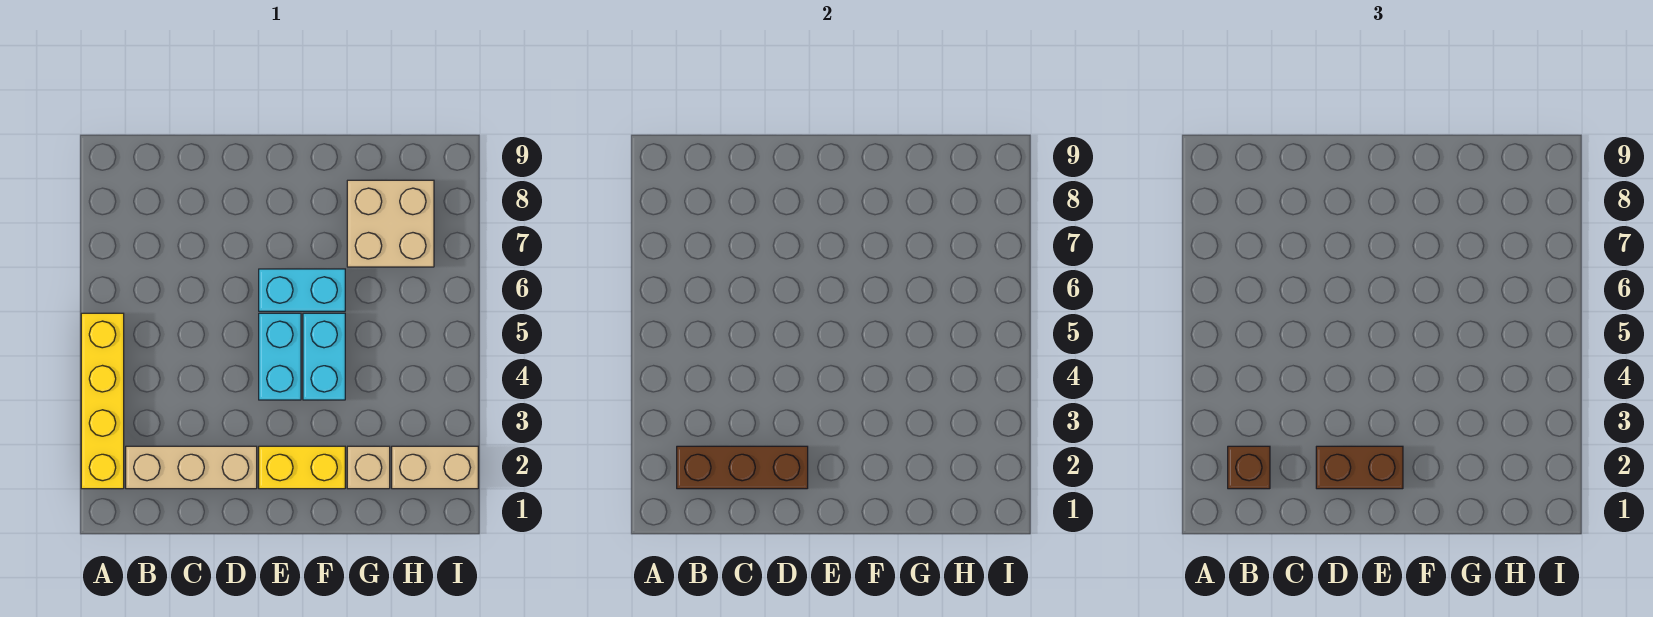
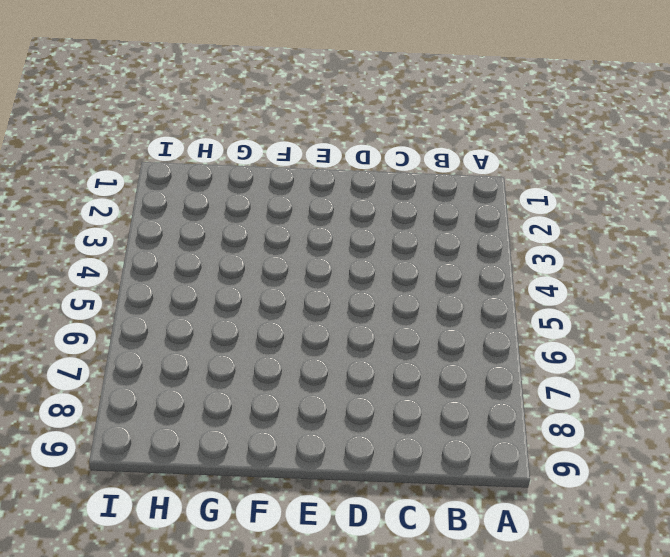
none -> yellow brick A2:A5 level 1
none -> tan brick B2:D2 level 1
none -> yellow brick E2:F2 level 1

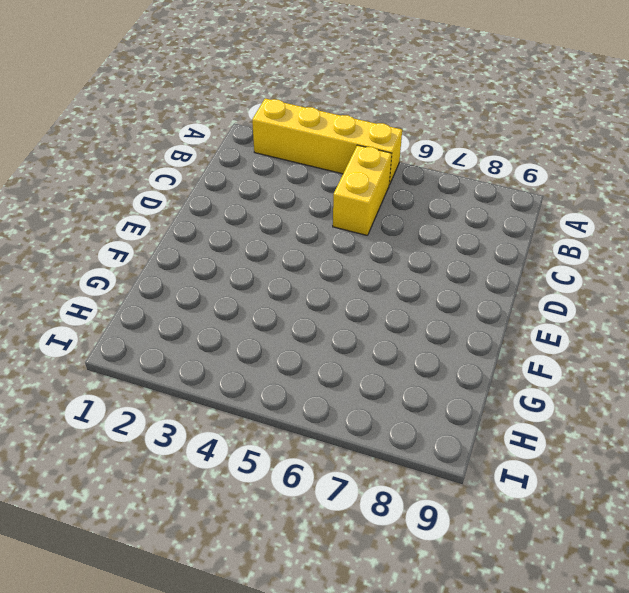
yellow brick B5:C5 level 1 -> yellow brick E2:F2 level 1
none -> tan brick B2:D2 level 1
none -> cyan brick E4:E5 level 1
none -> cyan brick E6:F6 level 1

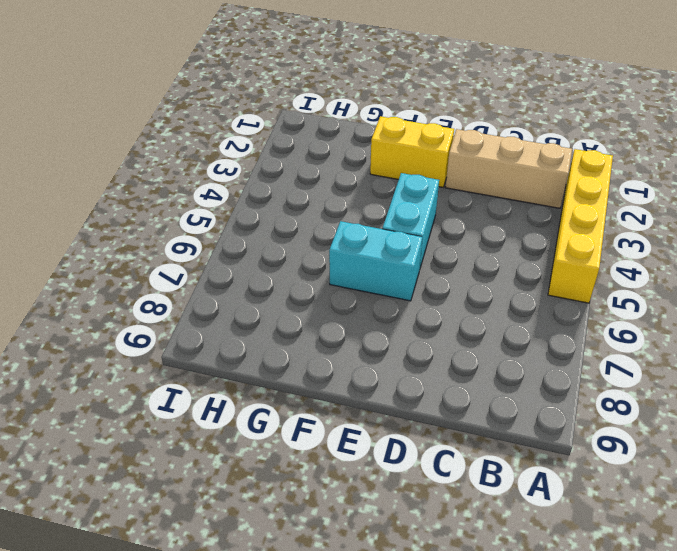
none -> cyan brick F4:F5 level 1
none -> tan brick G2 level 1
none -> tan brick G7:H8 level 1

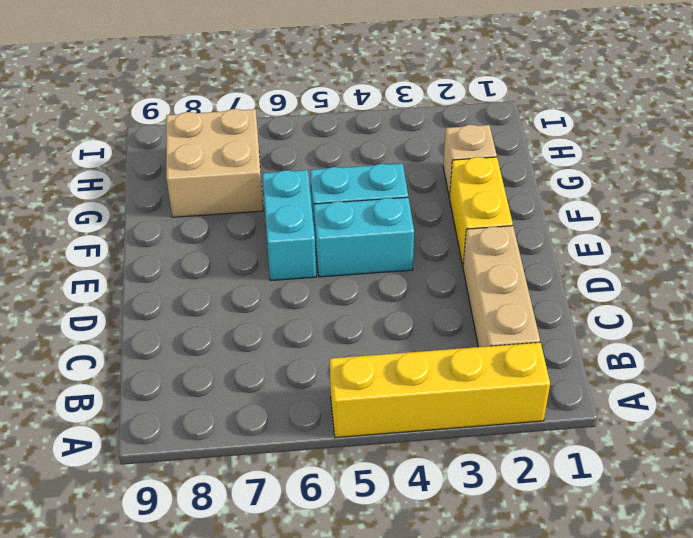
none -> tan brick H2:I2 level 1
none -> brown brick B2:D2 level 2
none -> brown brick B2 level 3

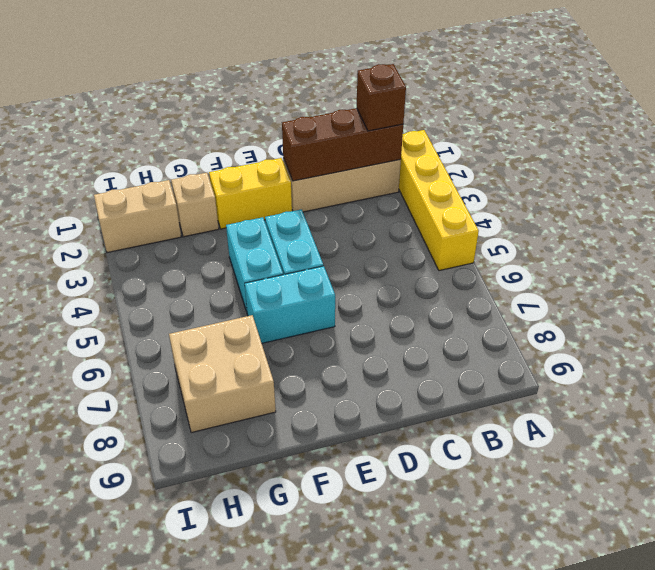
none -> brown brick D2:E2 level 3

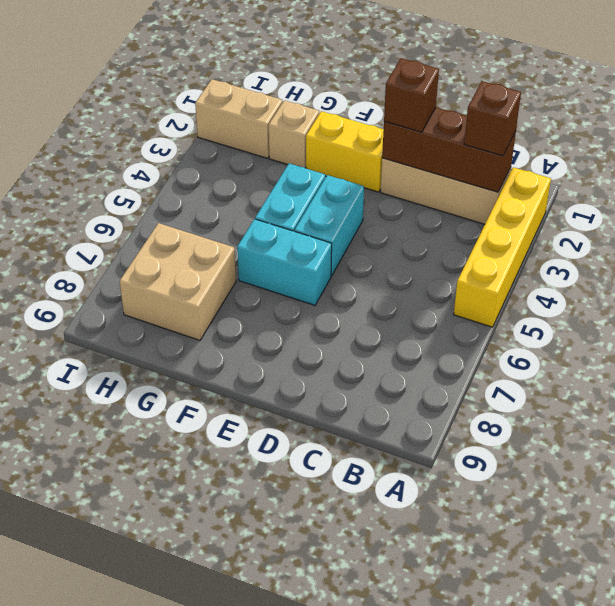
brown brick D2 level 3 -> brown brick D2:E2 level 3

